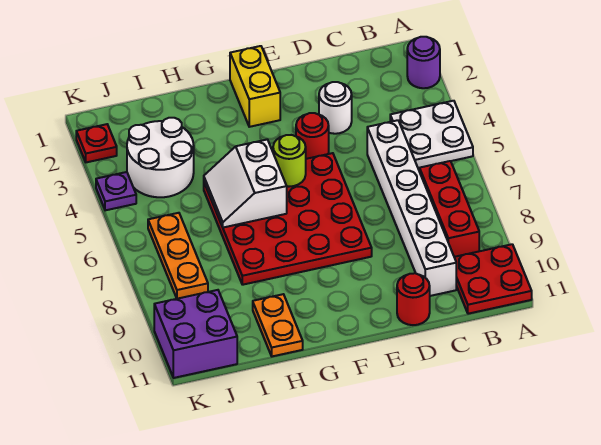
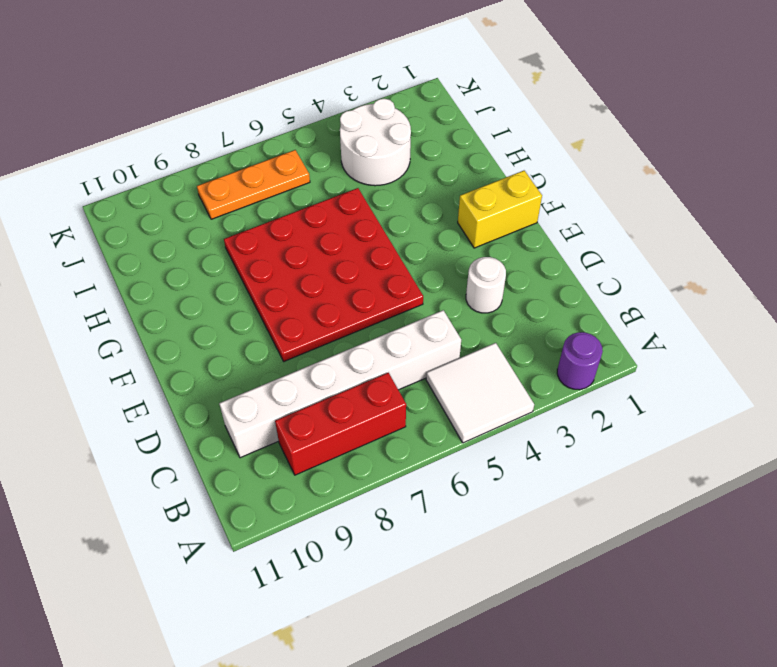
white tile A4:B5 level 1 -> white plate A4:B5 level 1
none -> red plate A10:B11 level 1
none -> red round brick D11 level 1
none -> red round brick E4 level 1

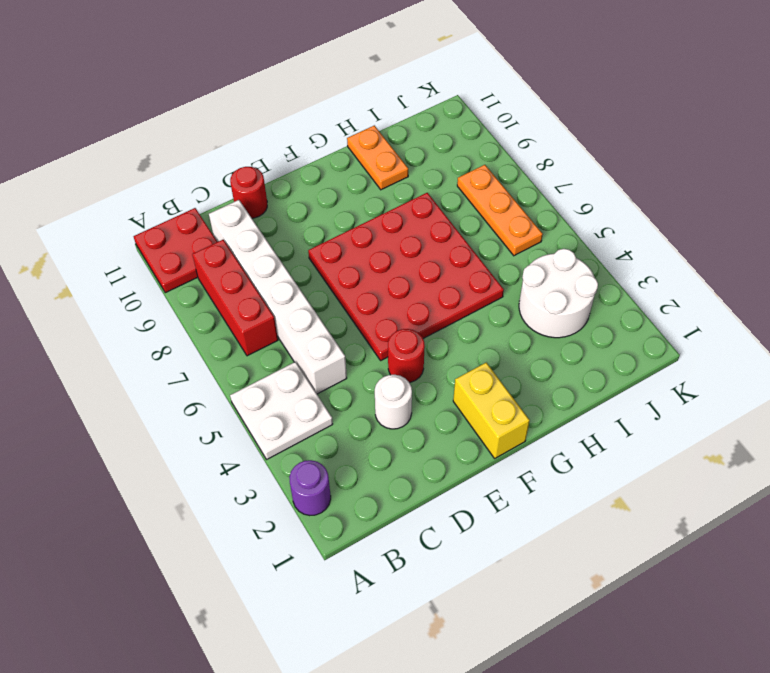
none -> purple brick J10:K11 level 1
none -> red plate K2 level 1
none -> purple plate K4 level 1

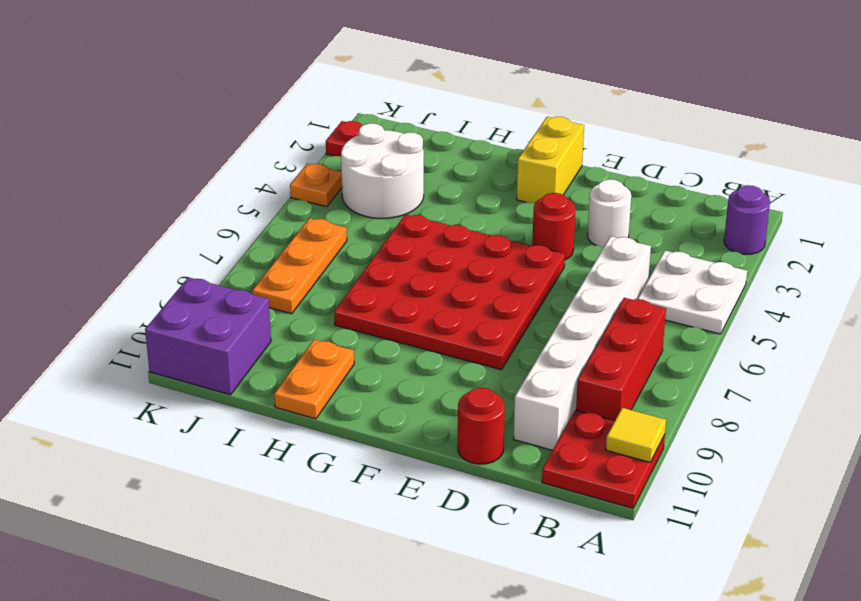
yellow tile A10 level 2 -> none
orange plate K4 level 1 -> purple plate K4 level 1
none -> lime round brick F5 level 2
none -> white slope G5:H6 level 2 top G

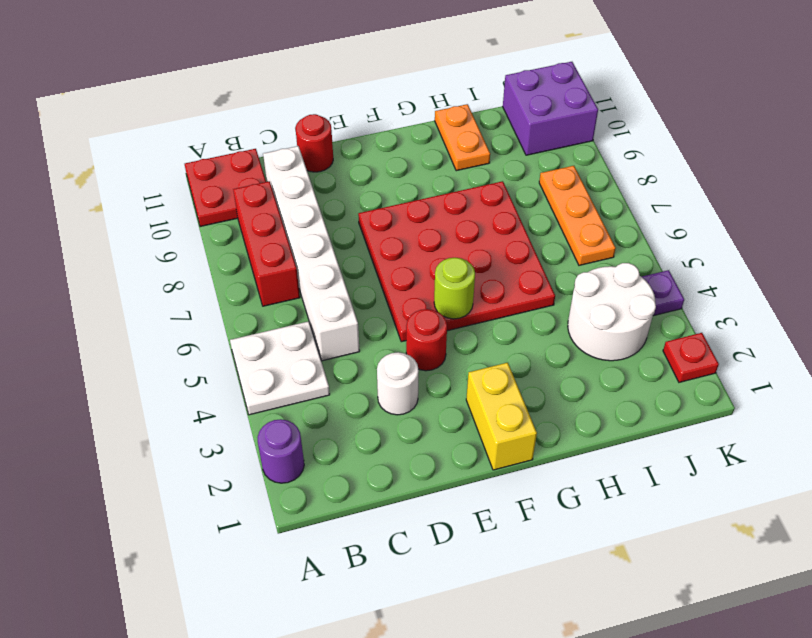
none -> white slope G5:H6 level 2 top G

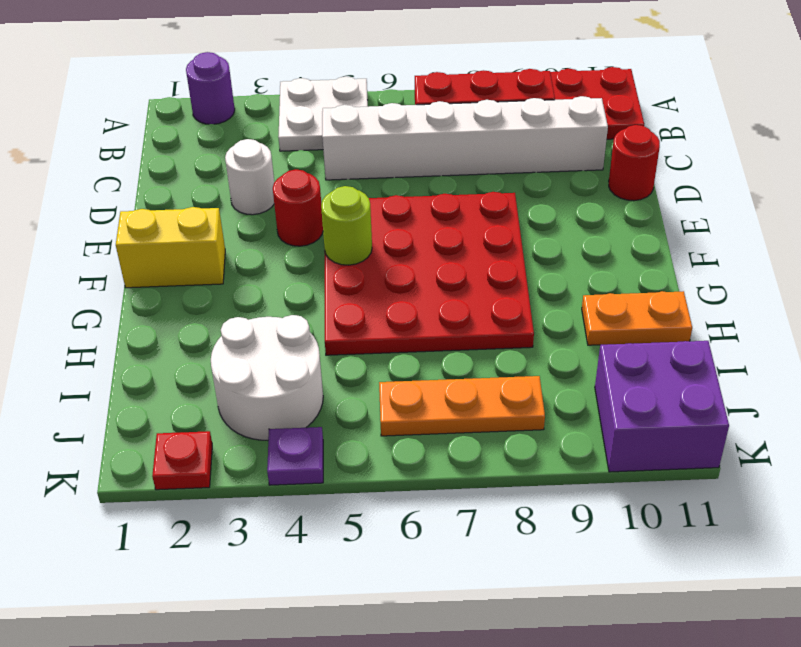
none -> white slope G5:H6 level 2 top G

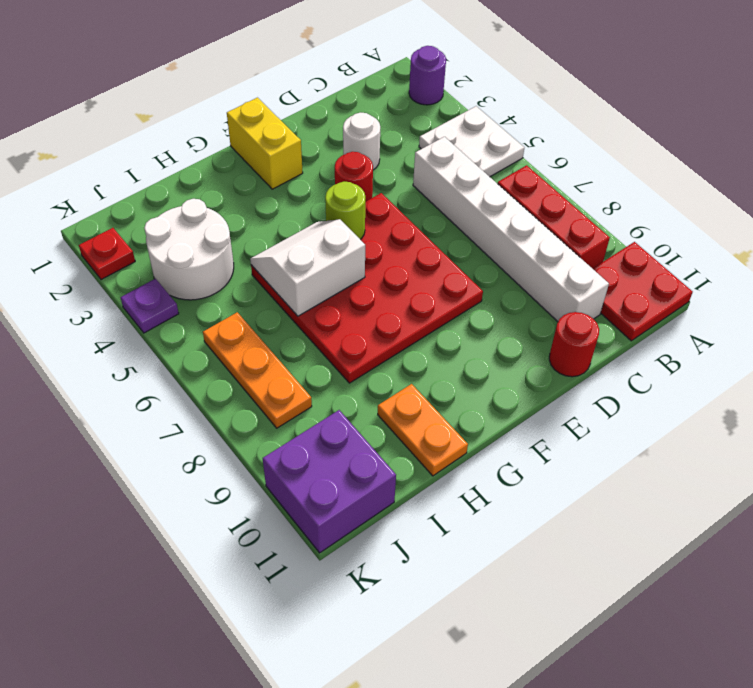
white slope G5:H6 level 2 top 6 -> white slope G5:H6 level 2 top G

